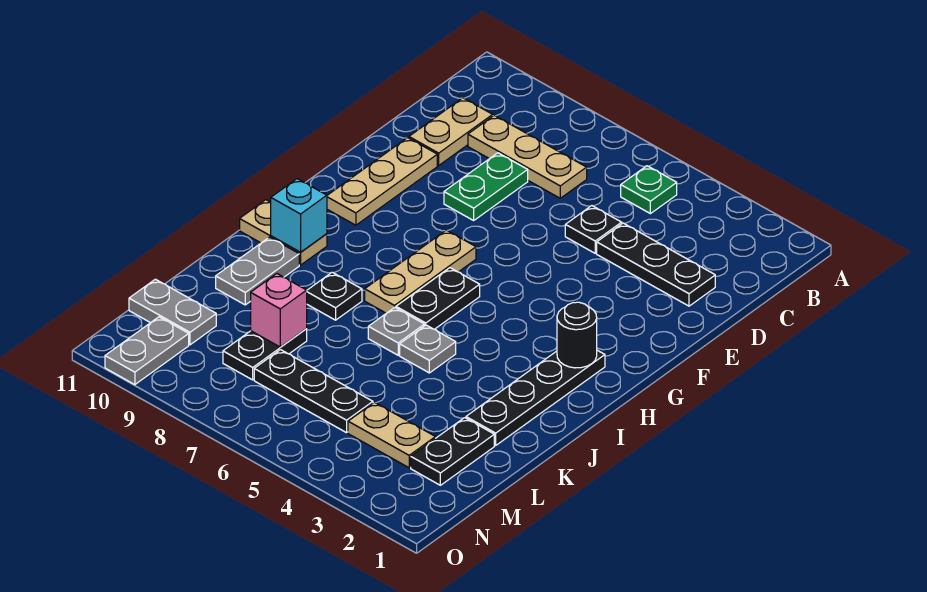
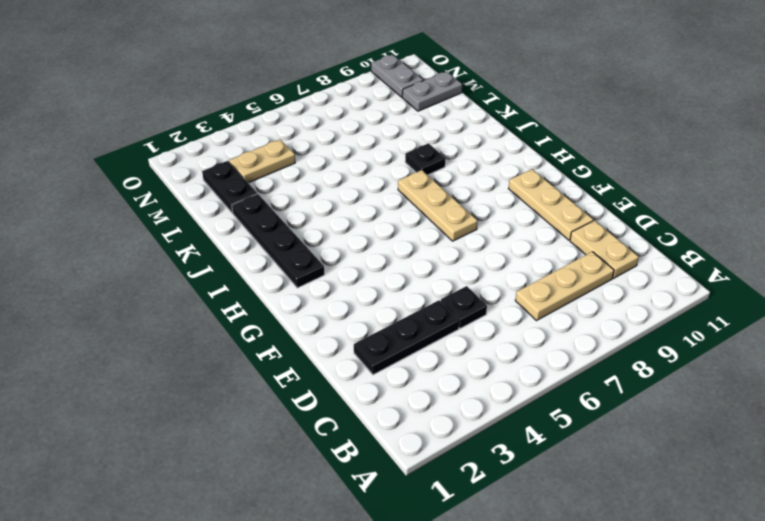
none -> green plate B5 level 1
none -> green plate D8:E8 level 1
none -> black plate H6:I6 level 1

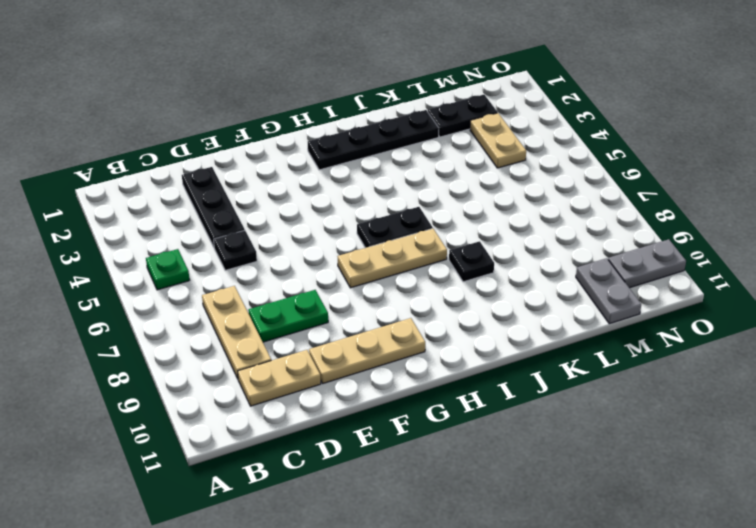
none -> tan plate I10:I11 level 1
none -> grey plate J5 level 1
none -> grey plate J6 level 1

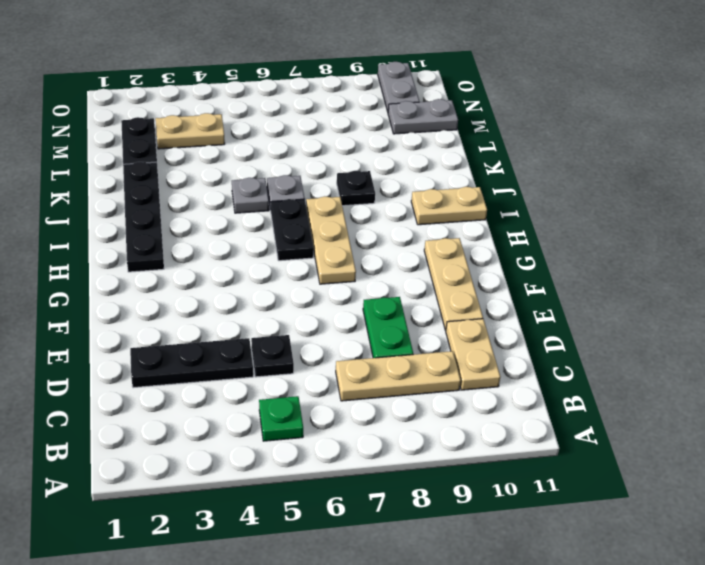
none -> grey plate J10:K10 level 1
none -> black plate L8:M8 level 1
none -> black plate M5:M7 level 1

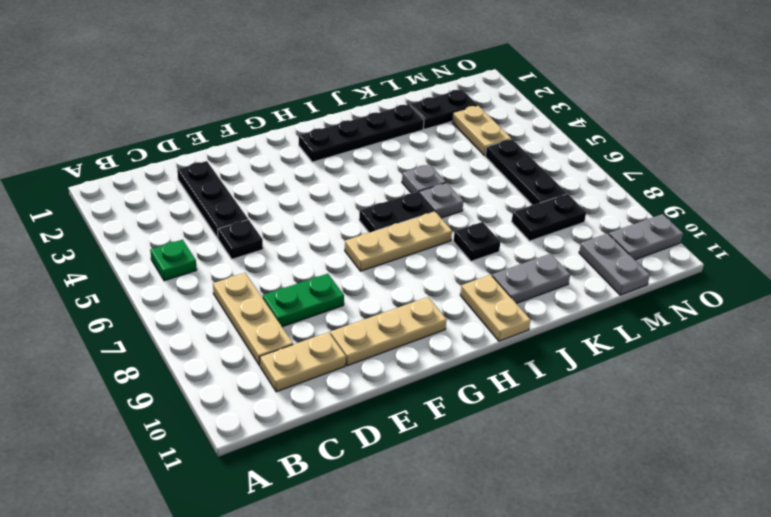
none -> black round brick H2 level 2
none -> cyan brick I10 level 2
none -> pink brick L8 level 2

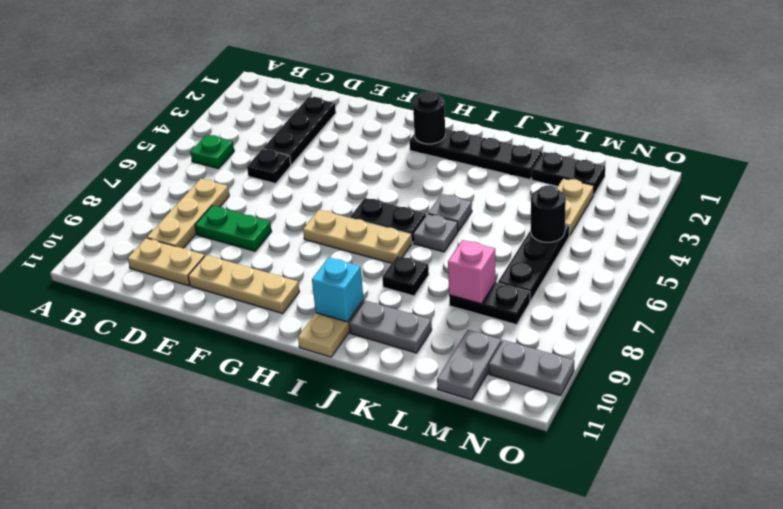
black round brick M5 level 2 -> none

